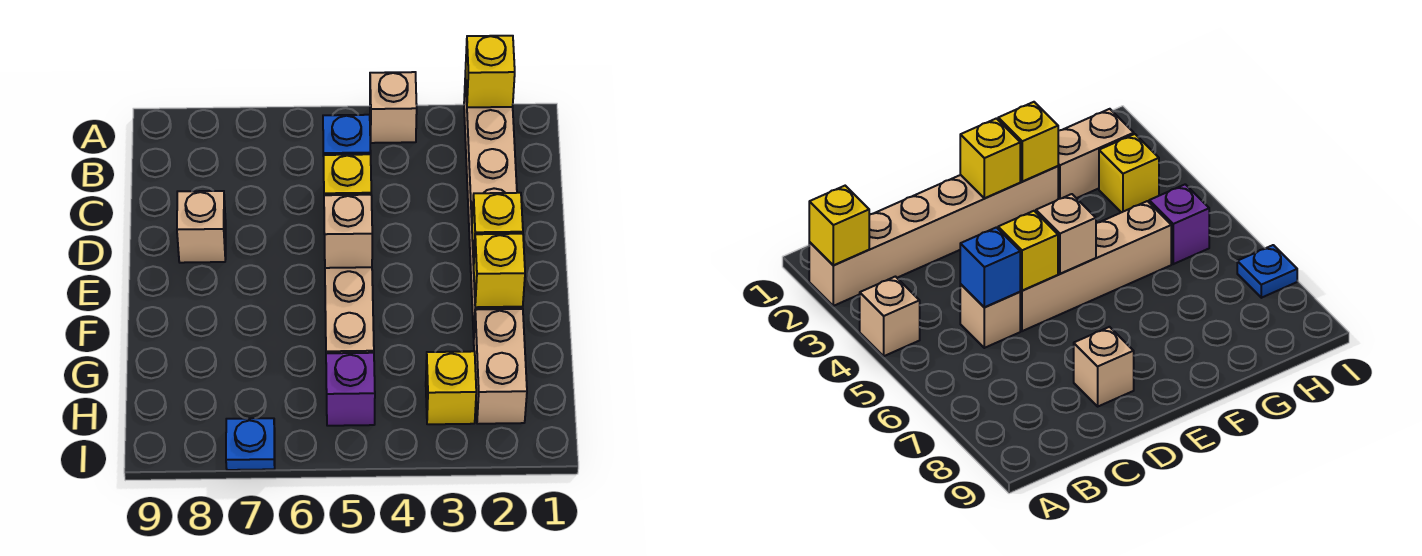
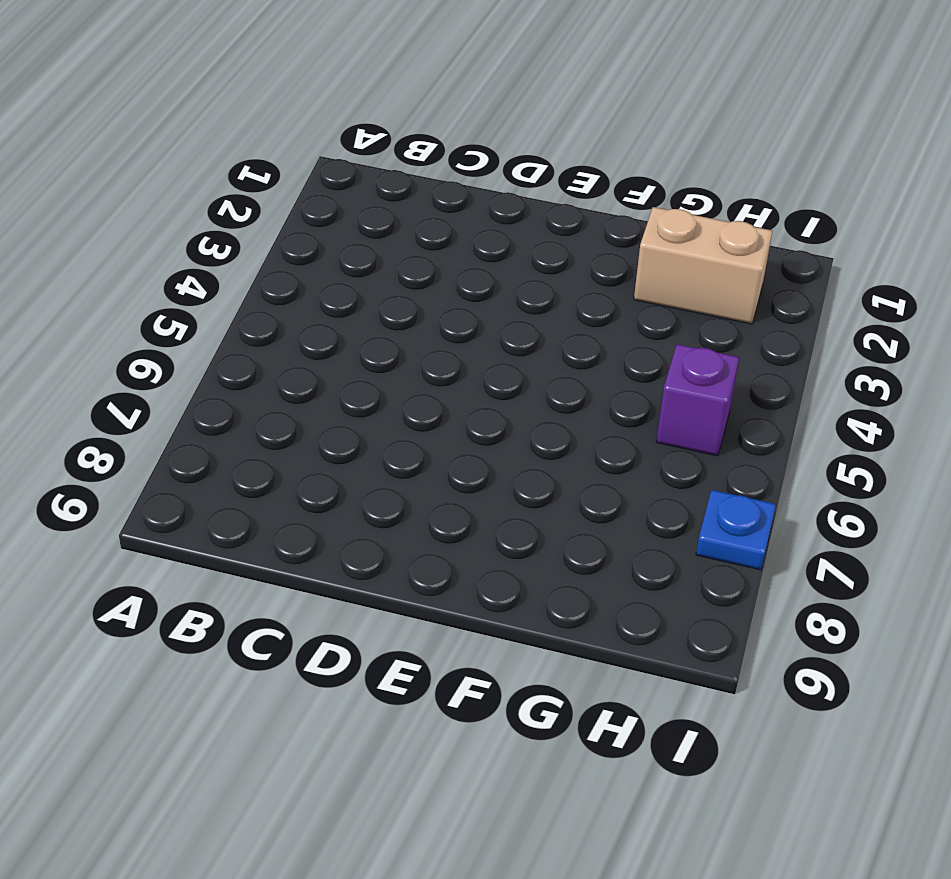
none -> tan brick A2:F2 level 1
none -> tan brick A4 level 1
none -> tan brick C5 level 1

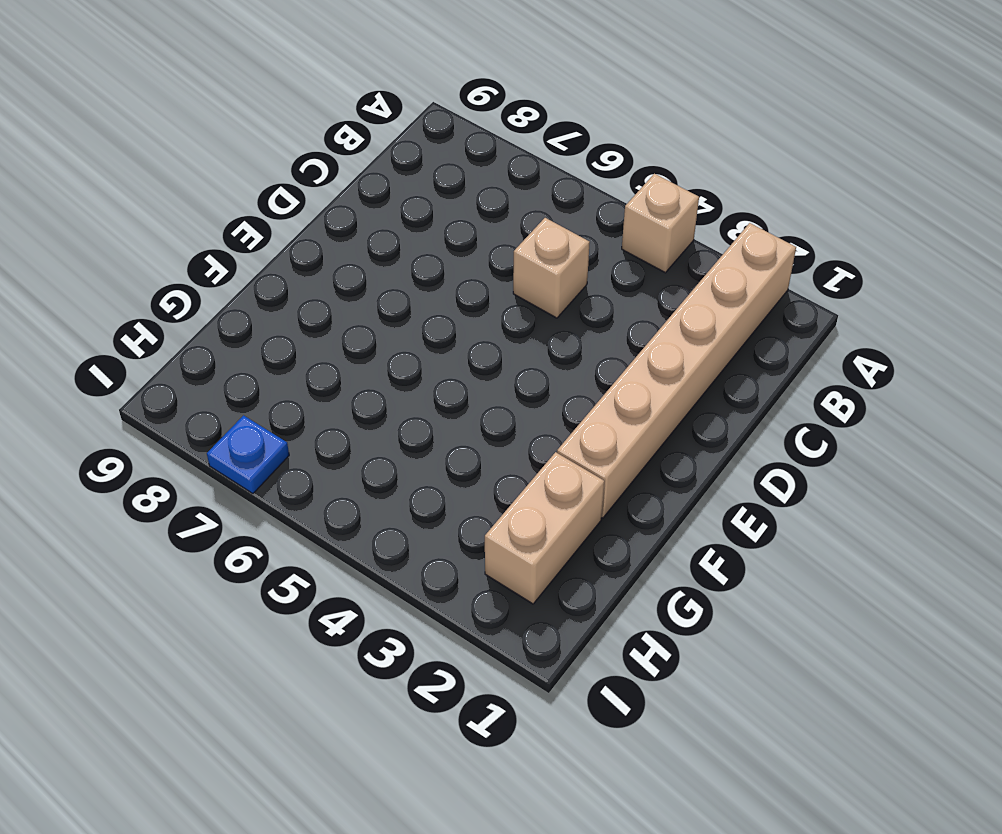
none -> tan brick D5:G5 level 1
none -> tan brick D8 level 1
none -> yellow brick H3 level 1

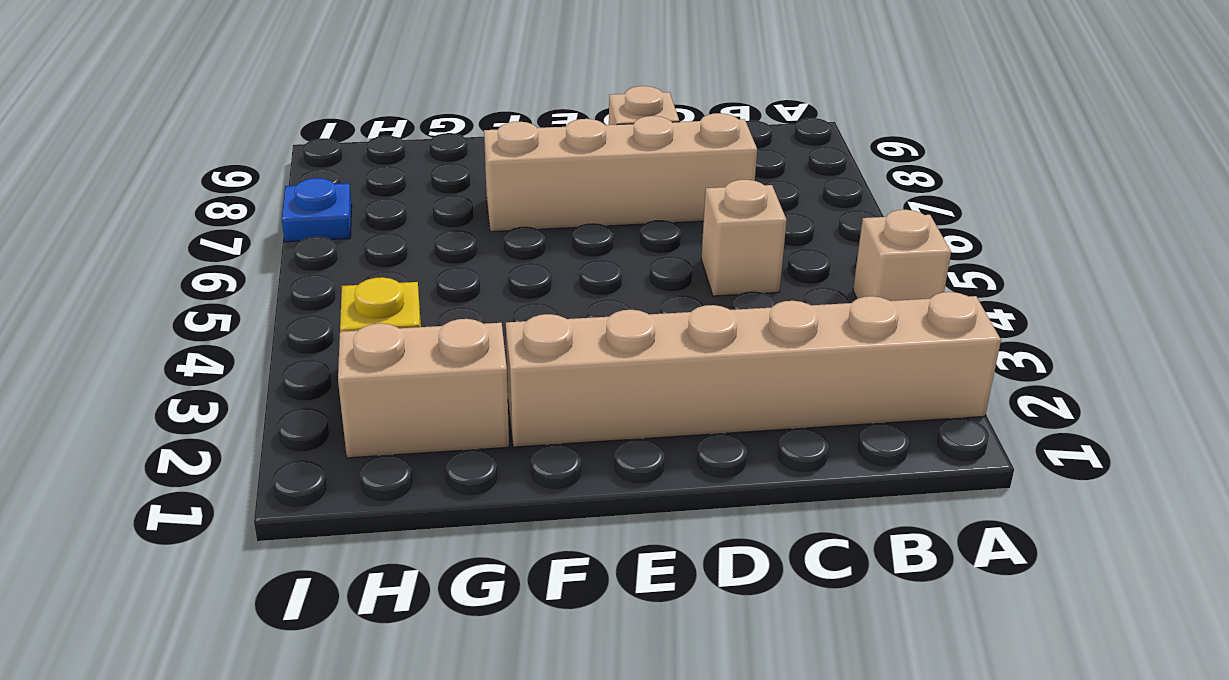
tan brick C7:F7 level 1 -> tan brick D5:G5 level 1
none -> purple brick H5 level 1
none -> yellow brick A2 level 2
none -> blue brick C5 level 2

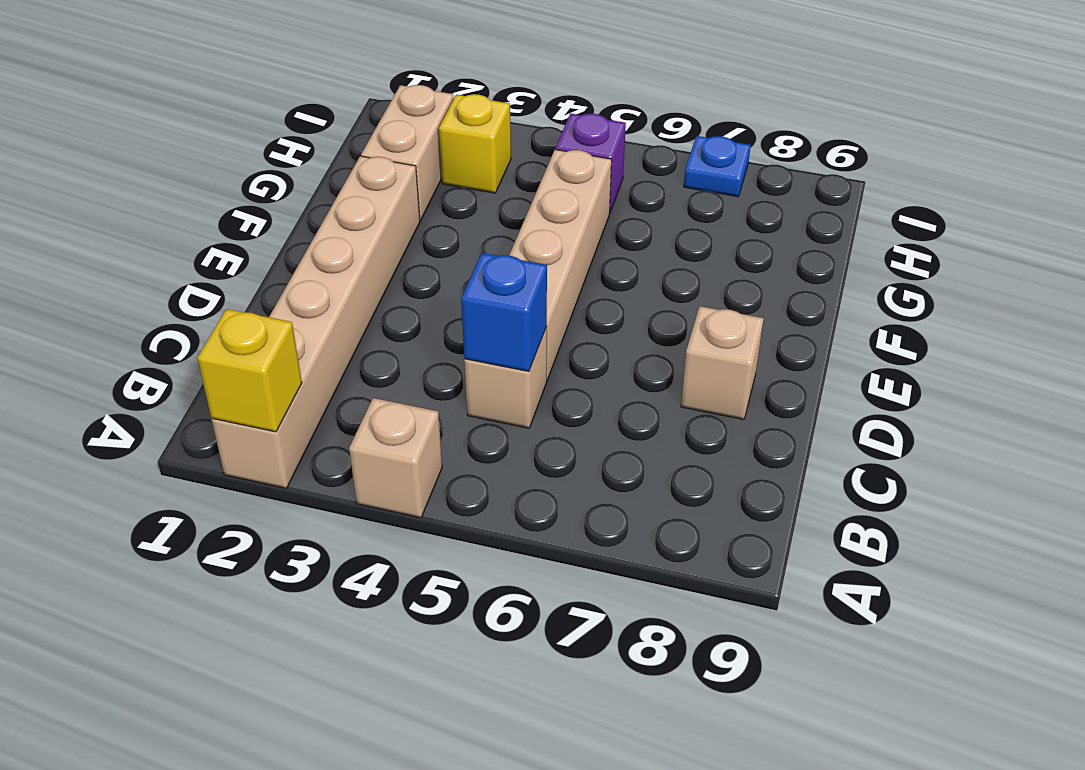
none -> yellow brick D5 level 2
none -> yellow brick E2 level 2
none -> tan brick E5 level 2

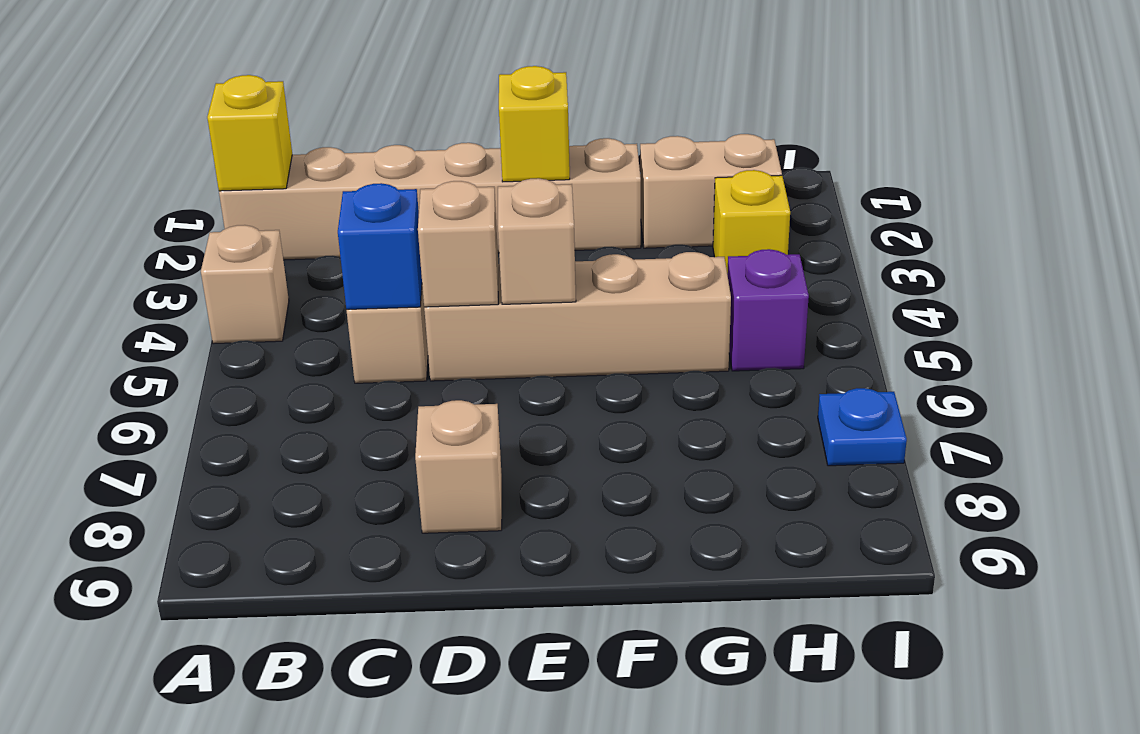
tan brick D5 level 2 -> yellow brick D5 level 2
none -> yellow brick F2 level 2

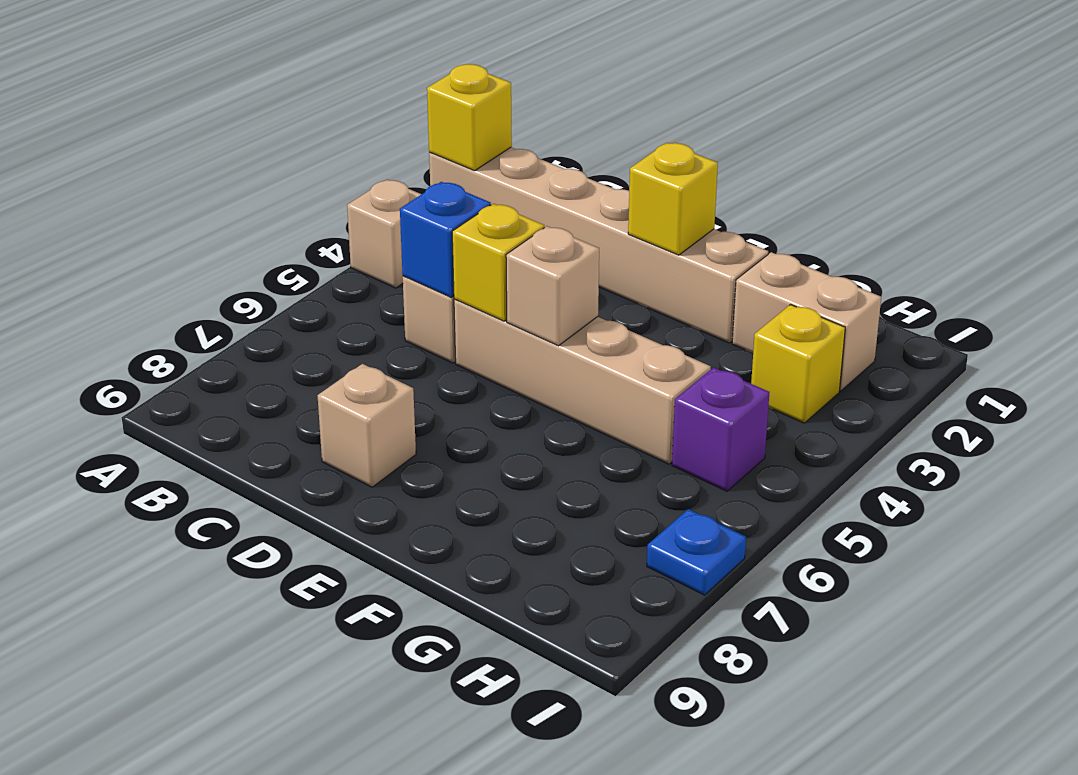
none -> yellow brick F2 level 2

